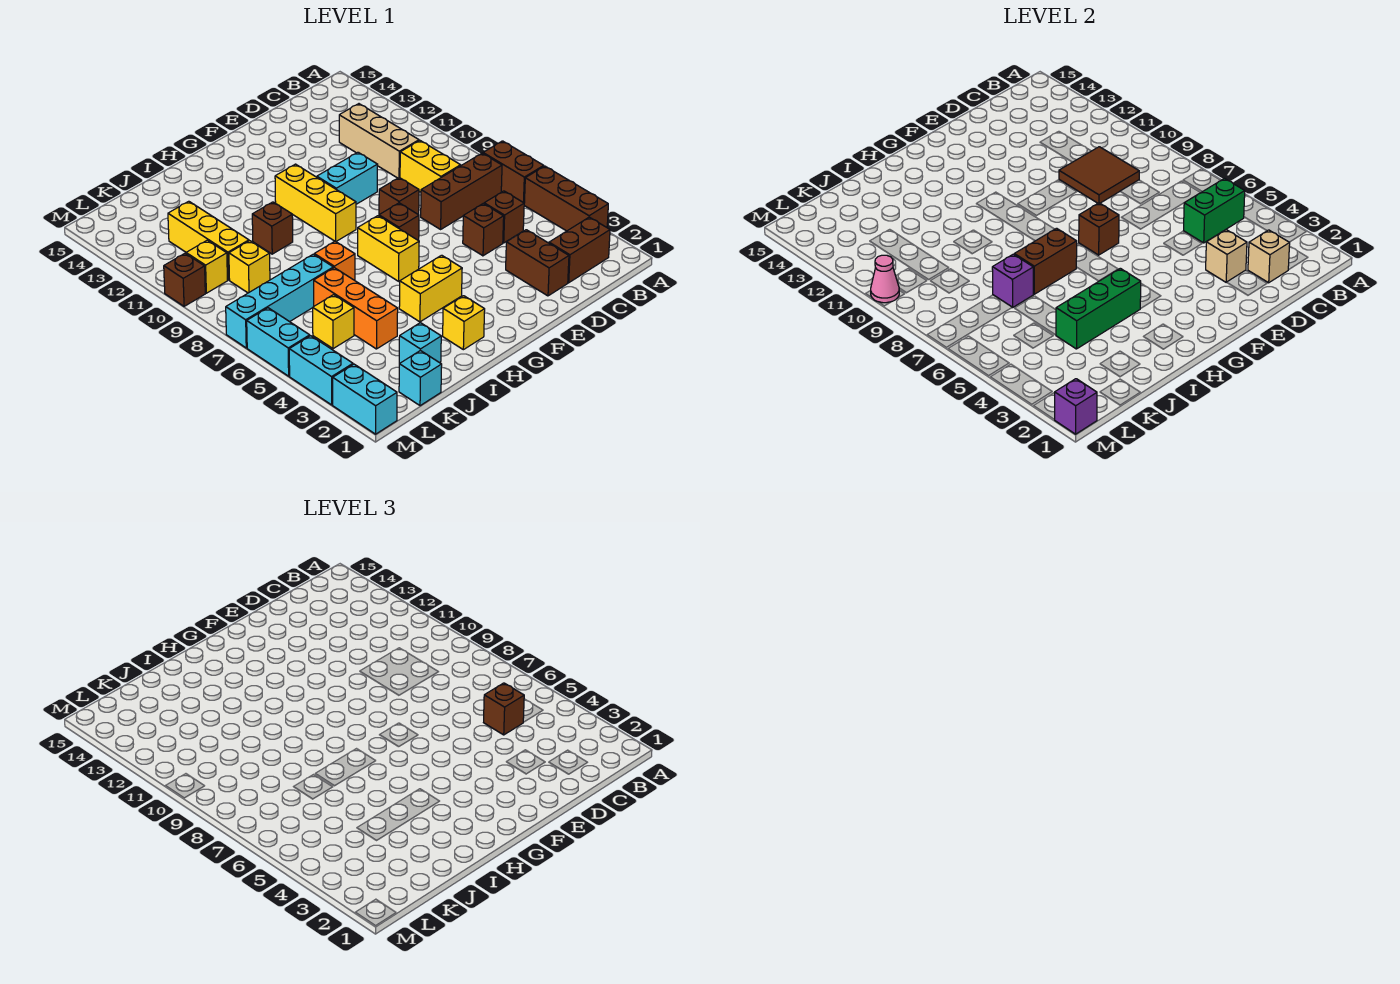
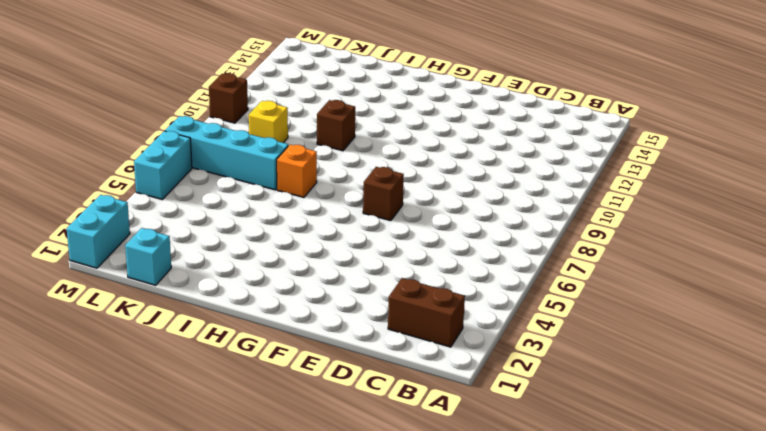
none -> brown brick A3:A5 level 1
none -> brown brick A6:A7 level 1
none -> brown brick B7:D7 level 1
none -> brown brick C5 level 1

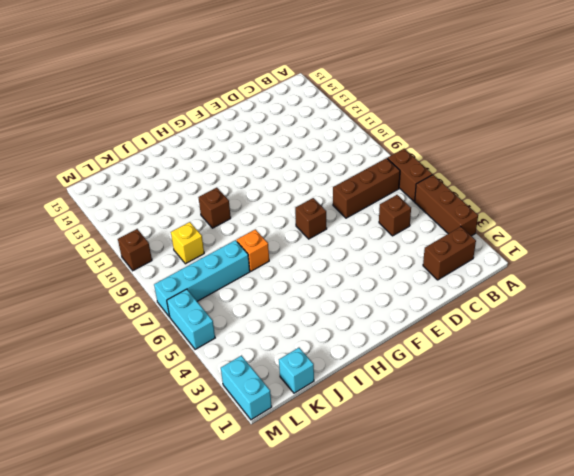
none -> yellow brick C8:C9 level 1
none -> tan brick C10:C12 level 1
none -> brown brick D2:D3 level 1
none -> brown brick D5 level 1

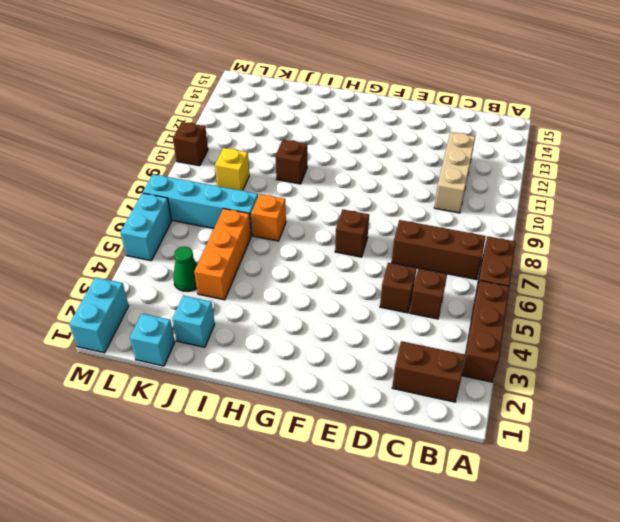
green cone K4 level 1 -> none
none -> yellow brick C8:C9 level 1
none -> brown brick D2:D3 level 1
none -> brown brick E8 level 1
none -> cyan brick E10:F10 level 1

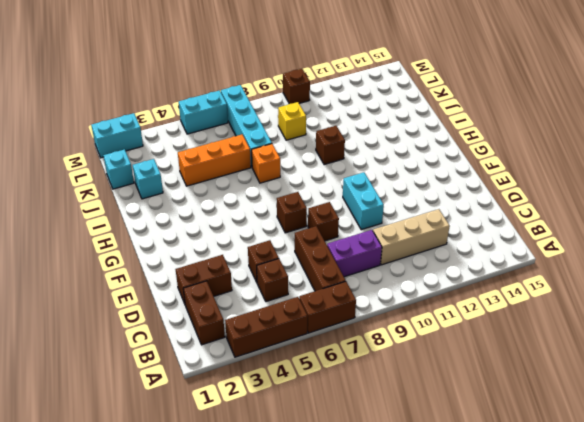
purple brick C8:C9 level 1 -> yellow brick C8:C9 level 1
none -> yellow brick G4:H4 level 1
none -> yellow brick G6:G7 level 1
none -> yellow brick G9:G11 level 1
none -> yellow brick H2 level 1

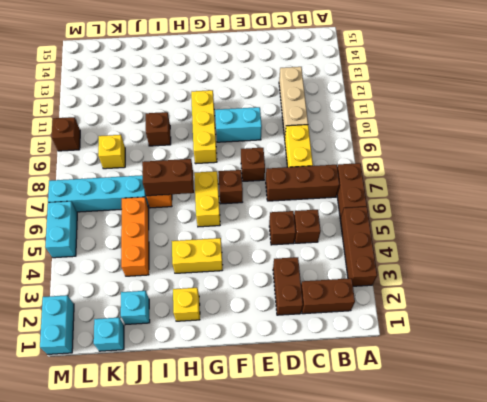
none -> yellow brick K5 level 1
none -> yellow brick K10:K12 level 1
none -> yellow brick L10 level 1
none -> cyan brick M3:M4 level 1

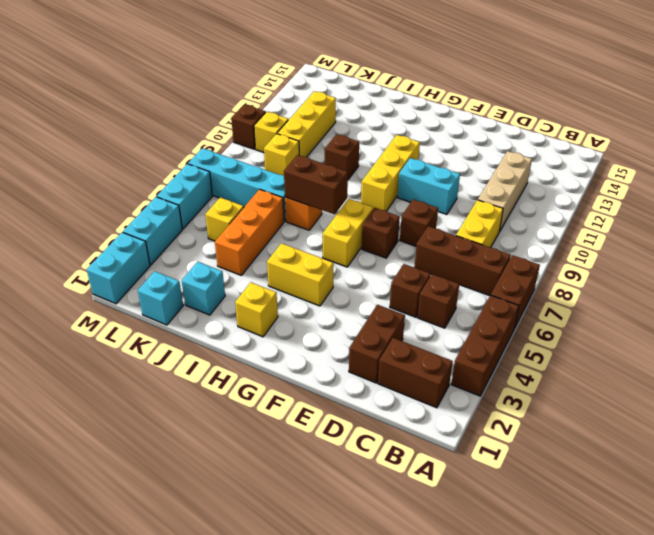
none -> green brick B5:C5 level 2
none -> tan brick C2 level 2
none -> brown tile C9:D10 level 2
none -> tan brick D3 level 2

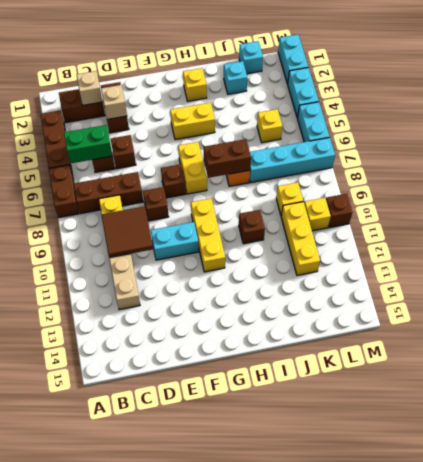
none -> orange brick J4:J6 level 1
none -> brown brick F7 level 2
none -> green brick H4:J4 level 2
none -> purple brick J7 level 2

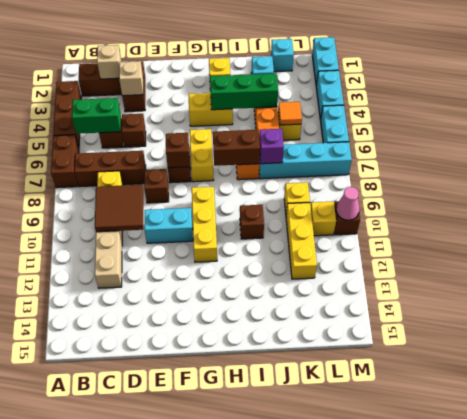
orange tile K5 level 2 -> none
none -> purple brick M1 level 2
none -> brown brick C5 level 3

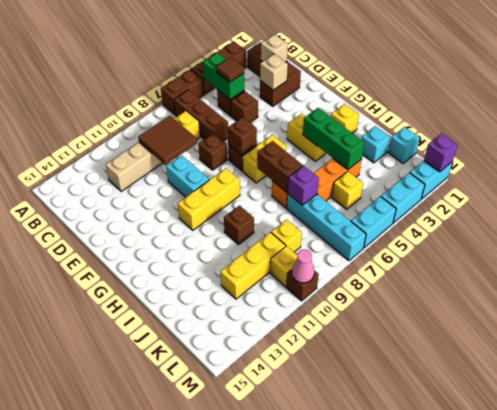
brown tile C5 level 3 -> brown brick C5 level 3

